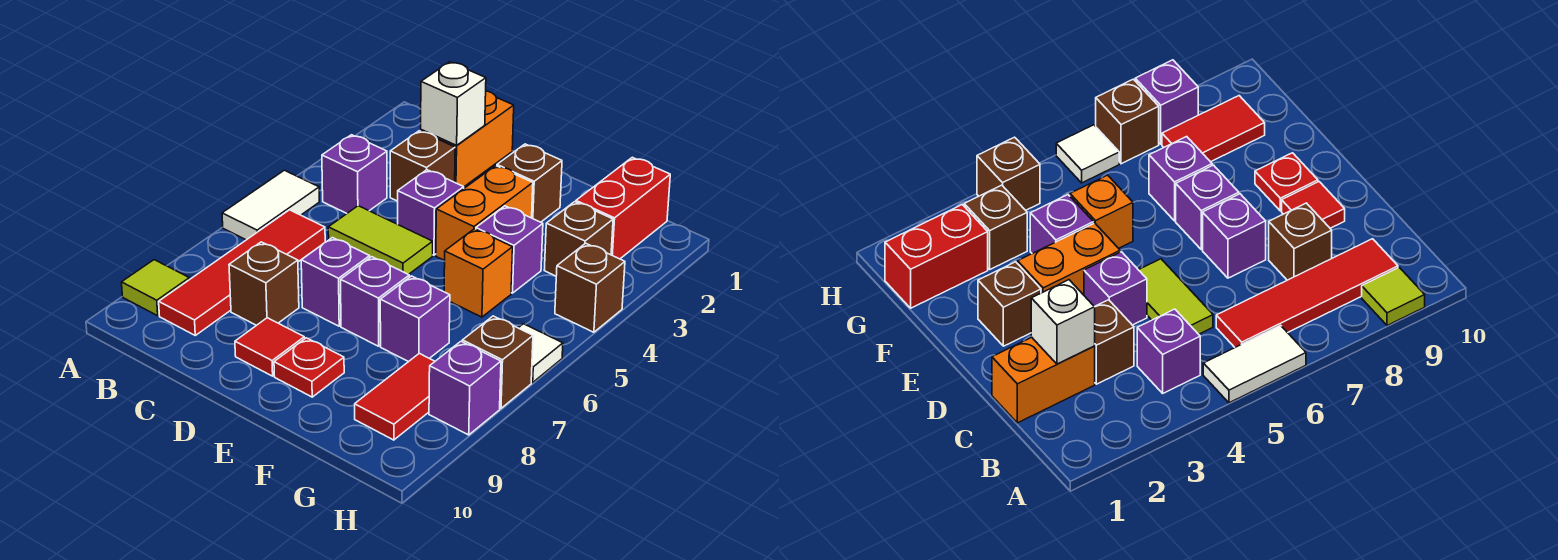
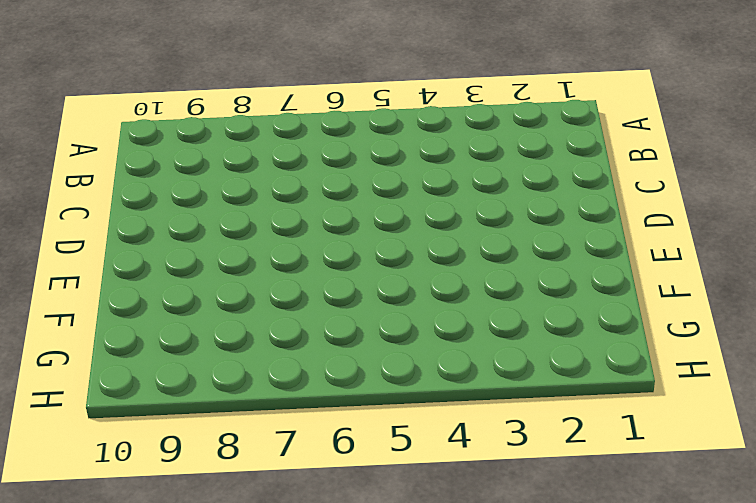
none -> white tile A5:A6 level 1
none -> lime tile A9 level 1
none -> purple brick B4 level 1

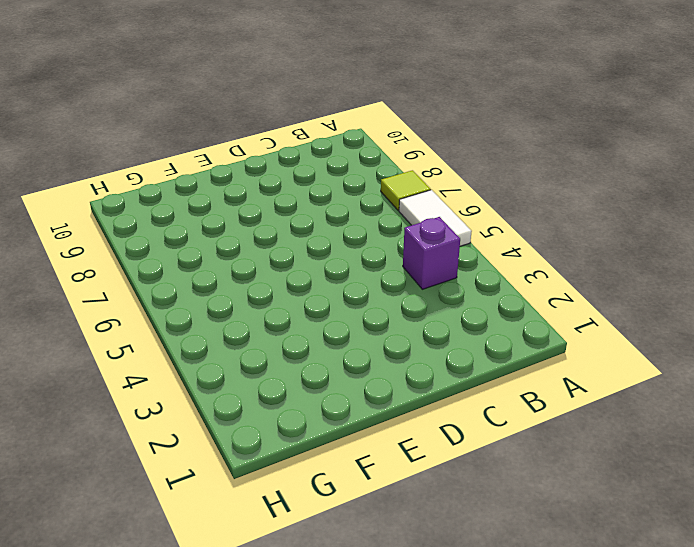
lime tile A7 level 1 -> lime tile A9 level 1
none -> red tile B6:B9 level 1
none -> orange brick C1:C2 level 1
none -> brown brick C3 level 1

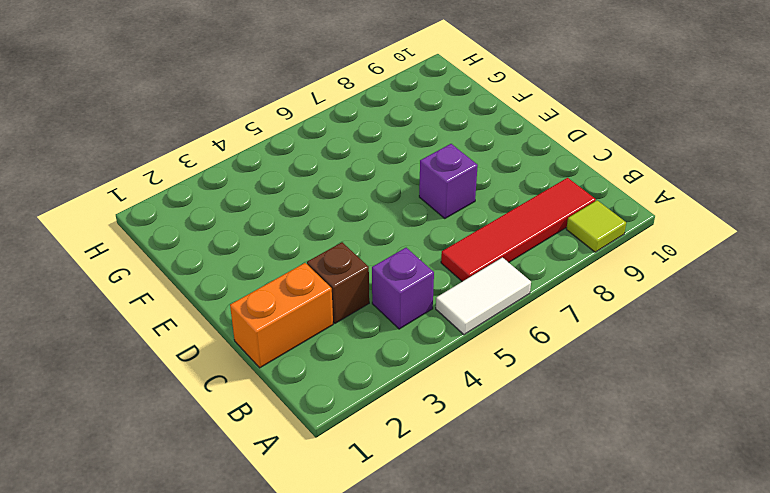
none -> lime tile C5:D5 level 1
none -> brown brick C8 level 1
none -> purple brick D4 level 1

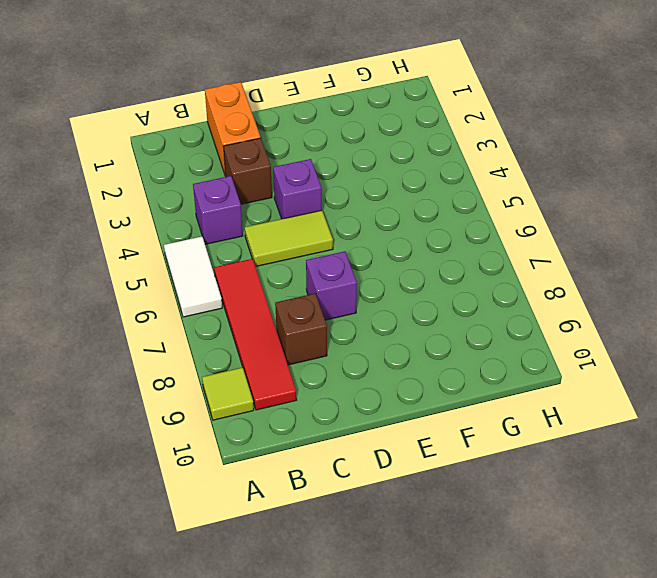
none -> red tile D9 level 1
none -> brown brick E2 level 1
none -> orange brick E3:E4 level 1

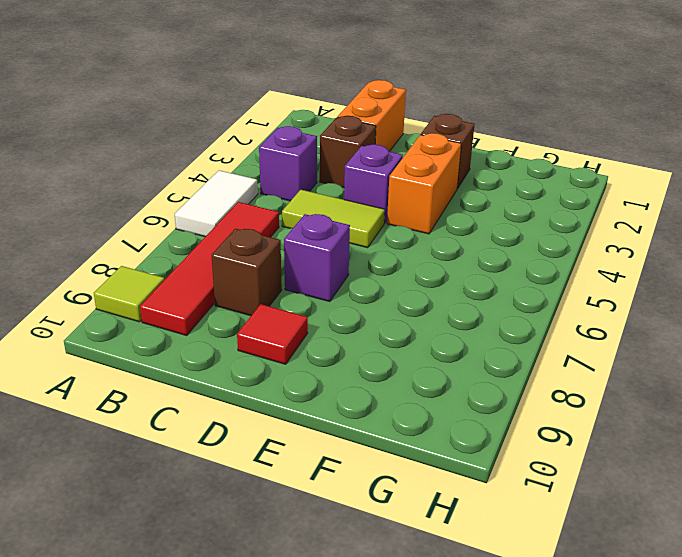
none -> purple brick E7 level 1
none -> red plate E9 level 1
none -> purple brick F4 level 1

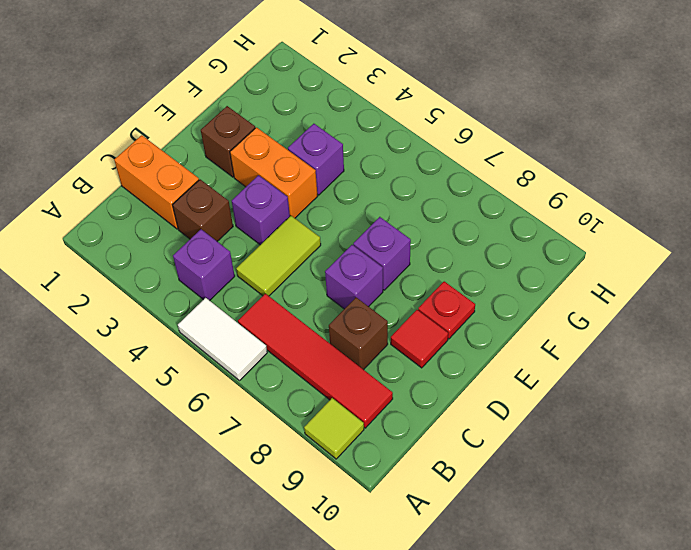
none -> orange brick F5 level 1
none -> purple brick F7 level 1
none -> red brick G1:G2 level 1

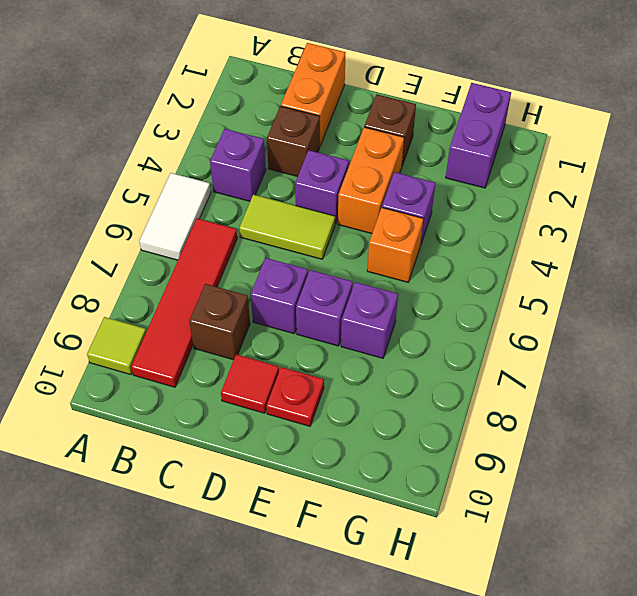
purple brick G1:G2 level 1 -> red brick G1:G2 level 1
none -> brown brick G3 level 1
none -> red tile G8:G9 level 1
none -> brown brick H4 level 1

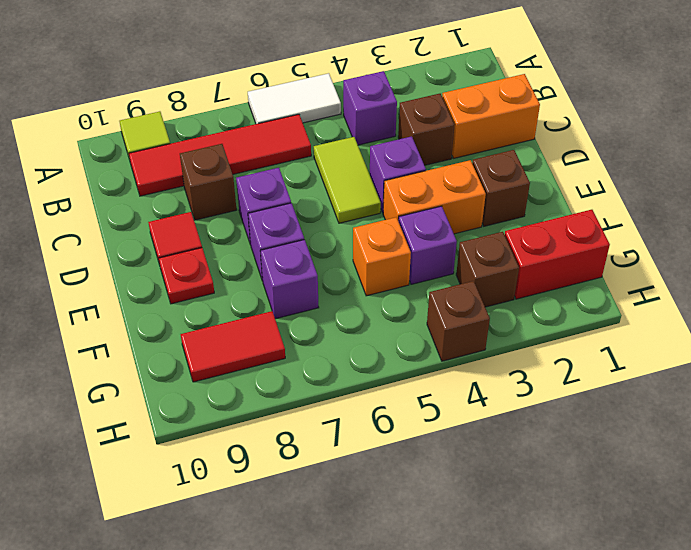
none -> white tile H6 level 1
none -> brown brick H7 level 1
none -> purple brick H8 level 1

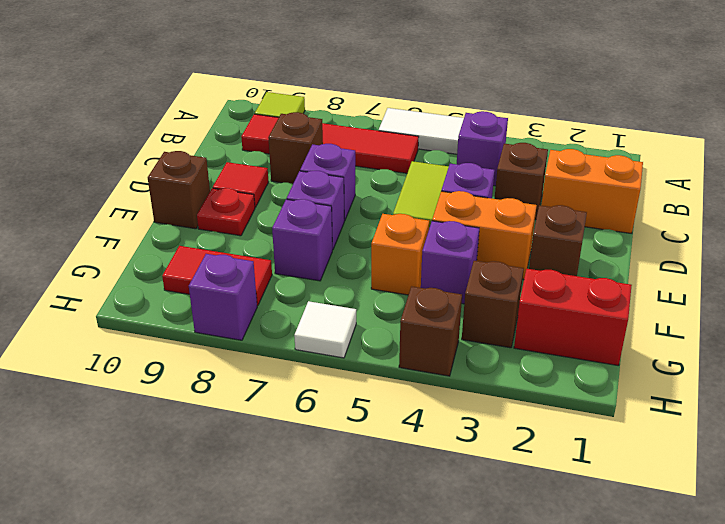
brown brick E10 level 1 -> brown brick H7 level 1
none -> white brick C2 level 2

